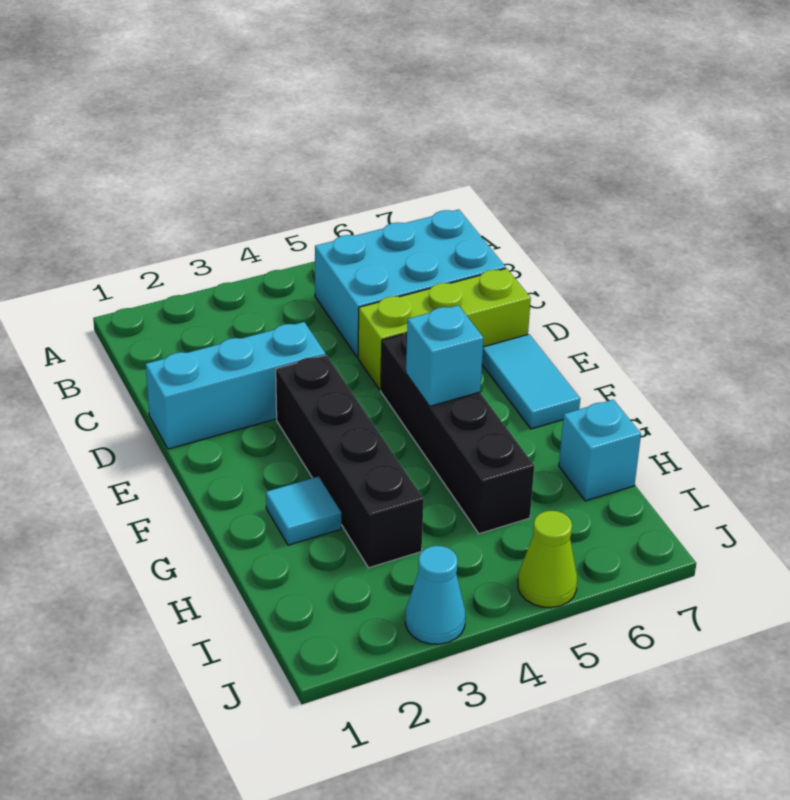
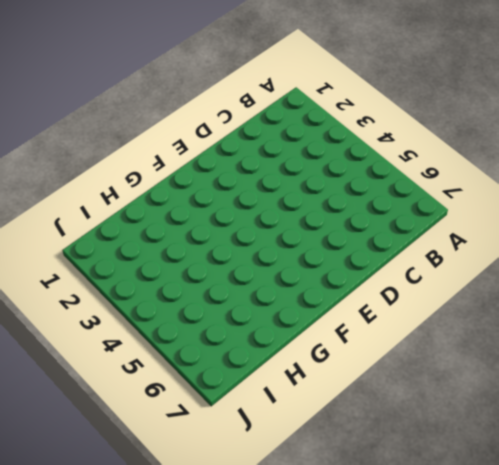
none -> cyan brick B5:C7 level 1
none -> cyan brick D1:D3 level 1

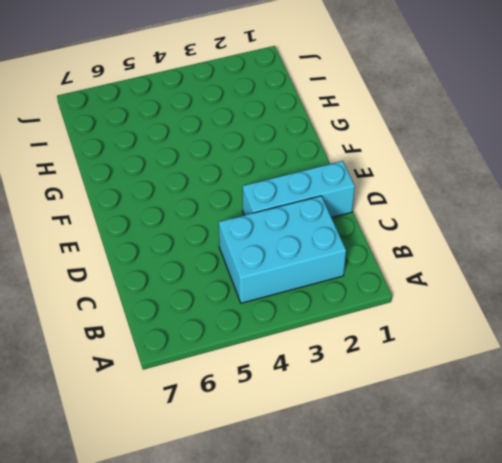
cyan brick B2:C4 level 1 -> cyan brick B5:C7 level 1
none -> lime brick D5:D7 level 1
none -> black brick E3:H3 level 1

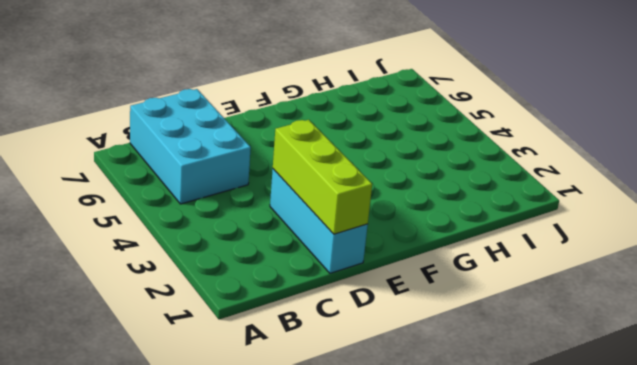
lime brick D1:D3 level 2 -> lime brick D5:D7 level 1
none -> black brick E3:H3 level 1
none -> black brick E5:H5 level 1

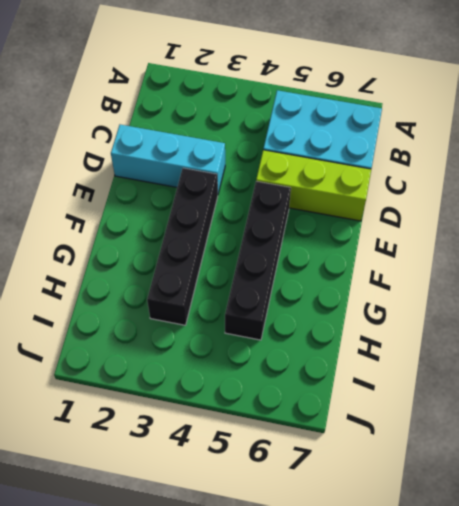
none -> cyan tile E7:F7 level 1
none -> cyan tile G2 level 1

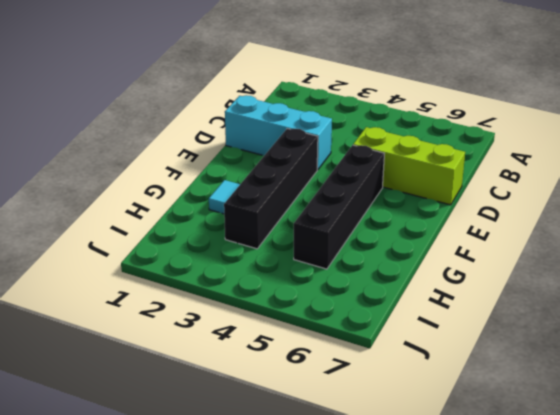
none -> cyan brick B5:C7 level 1
none -> cyan tile E7:F7 level 1

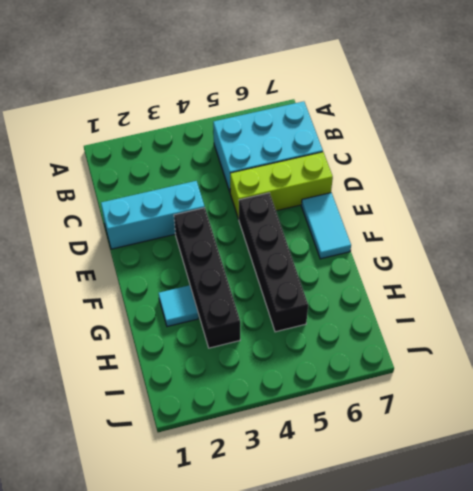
none -> cyan brick H7 level 1
none -> cyan cone J3 level 1

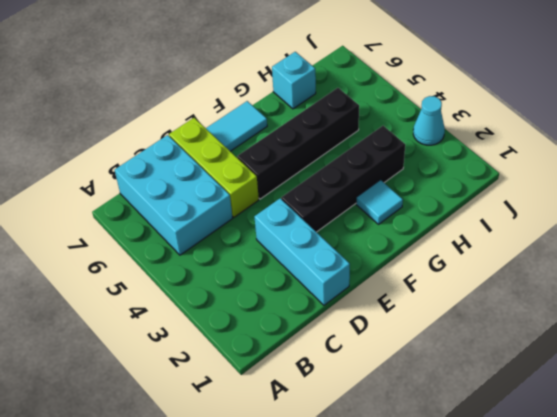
none -> lime cone J5 level 1
none -> cyan brick F5 level 2

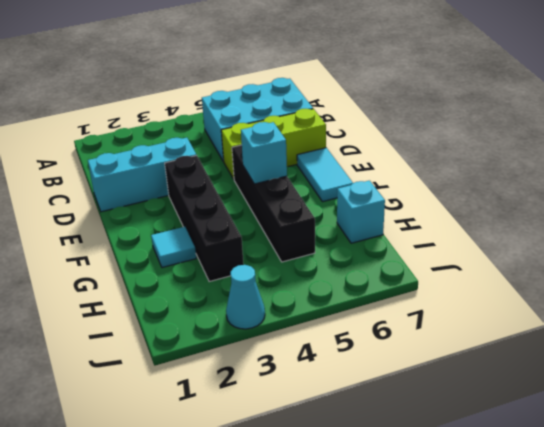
none -> lime cone J5 level 1

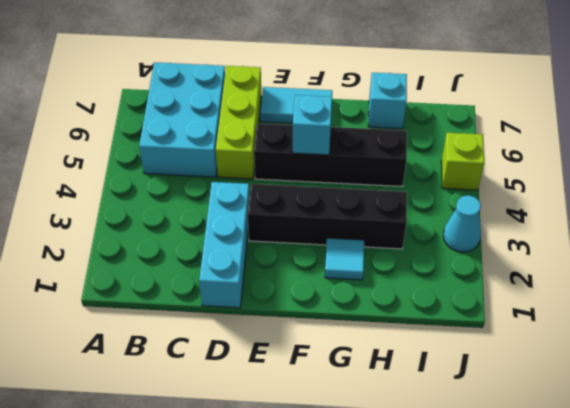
lime brick J5 level 1 -> lime cone J5 level 1

